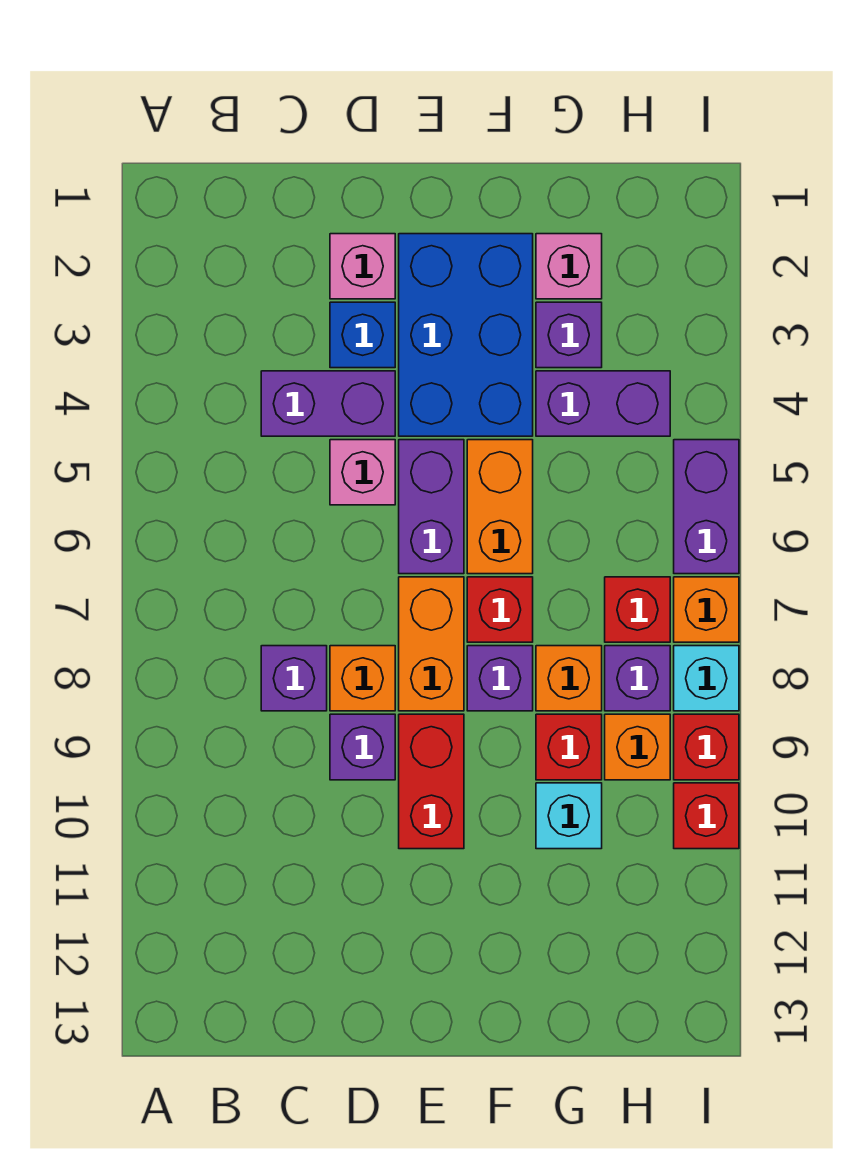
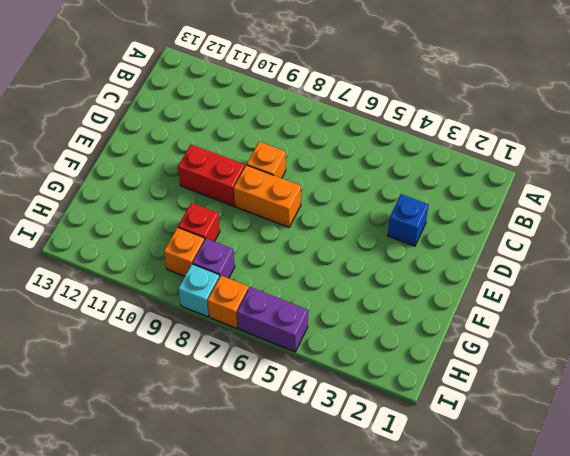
none -> purple brick C4:D4 level 1
none -> purple brick C8 level 1
none -> pink brick D2 level 1

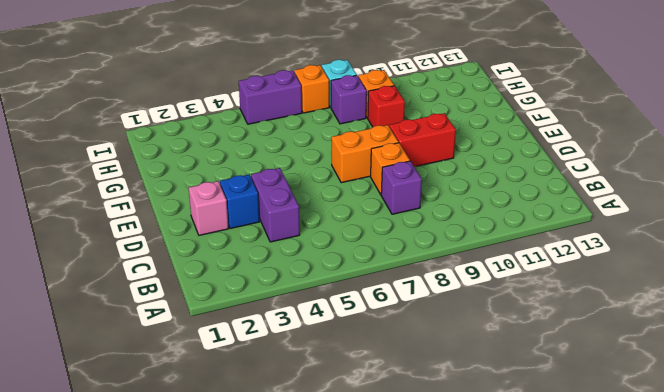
none -> pink brick D5 level 1
none -> purple brick D9 level 1
none -> blue brick E2:F4 level 1

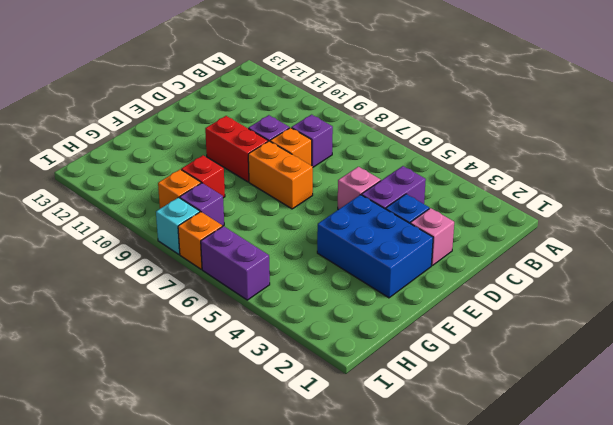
none -> purple brick E5:E6 level 1
none -> orange brick F5:F6 level 1
none -> red brick F7 level 1

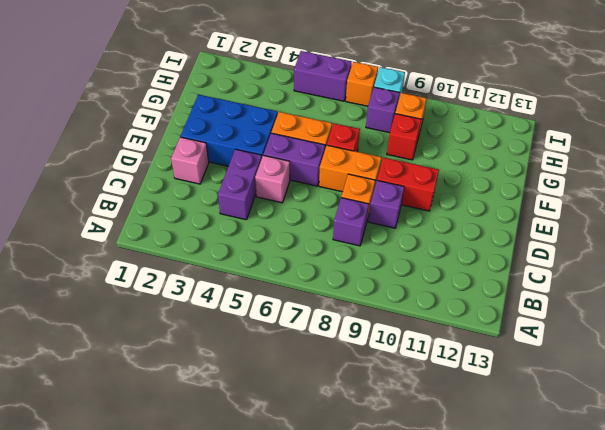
none -> blue brick D3 level 1
none -> purple brick F8 level 1
none -> pink brick G2 level 1

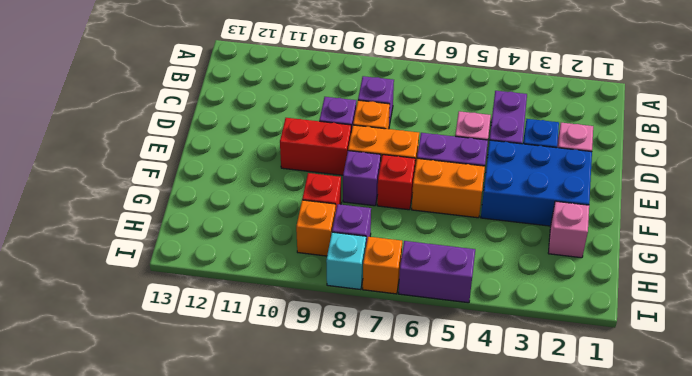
none -> purple brick G3 level 1
none -> purple brick G4:H4 level 1
none -> orange brick G8 level 1

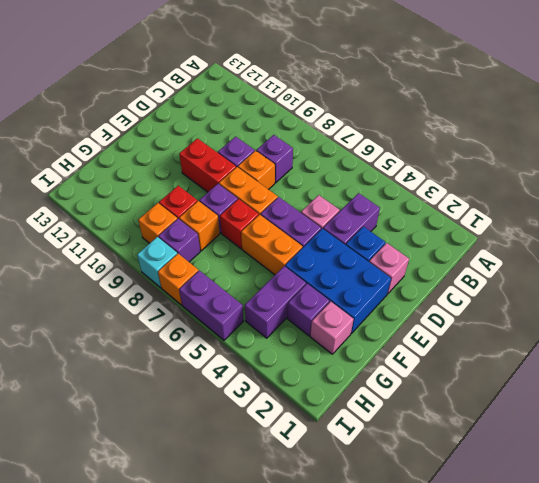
none -> cyan brick G10 level 1
none -> red brick H7 level 1
none -> red brick I9 level 1

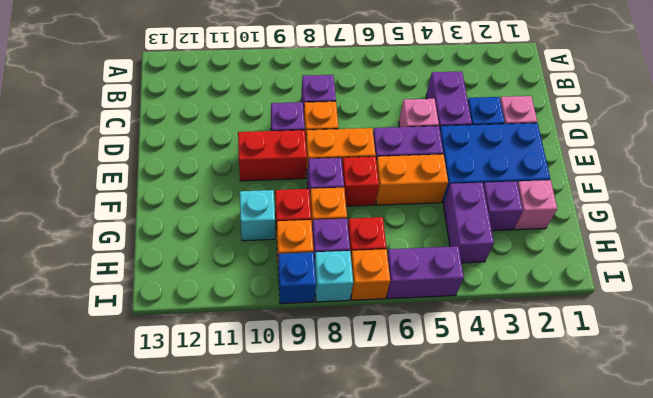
blue brick I9 level 1 -> red brick I9 level 1
none -> red brick I10 level 1

